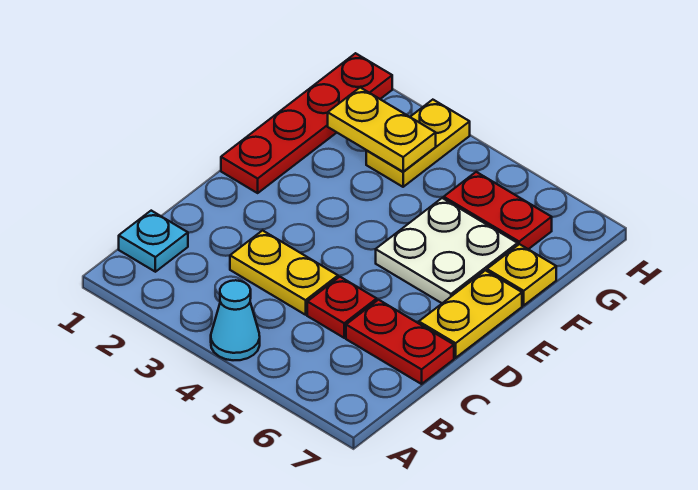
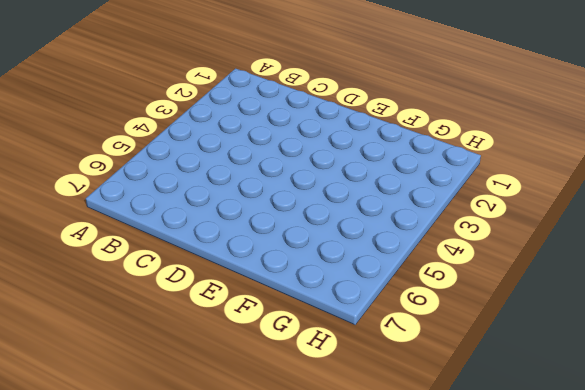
none -> cyan cone A4 level 1
none -> cyan plate B1 level 1
none -> yellow plate C3:C4 level 1

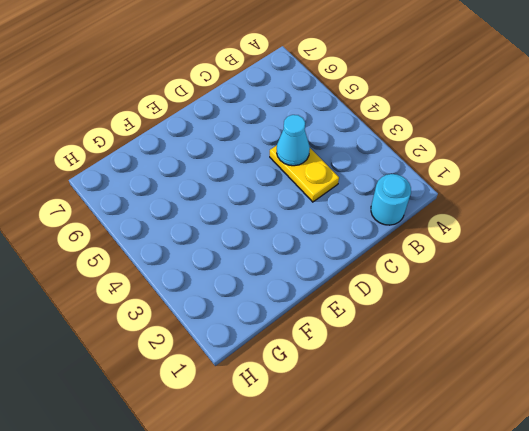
cyan round brick B1 level 1 -> cyan plate B1 level 1
cyan cone C4 level 2 -> cyan cone A4 level 1
none -> red plate C5 level 1
none -> red plate C6:C7 level 1
none -> yellow plate D7:E7 level 1

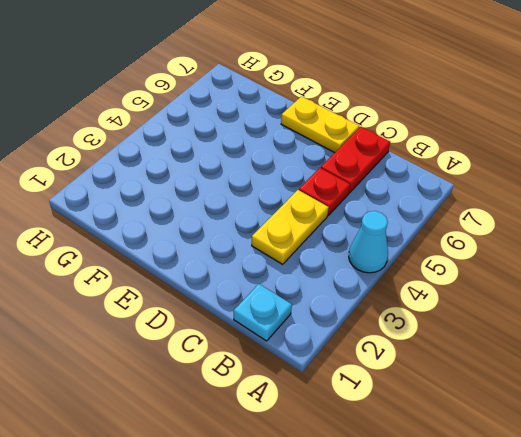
none -> red plate E1:H1 level 1
none -> white plate E5:F6 level 1
none -> yellow plate F7 level 1

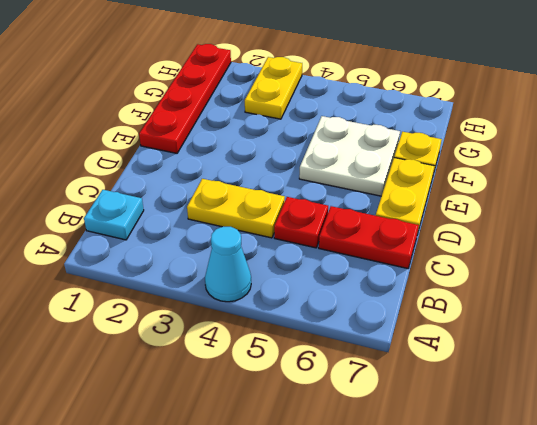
none -> red plate G5:G6 level 1
none -> yellow plate G2:G3 level 2

